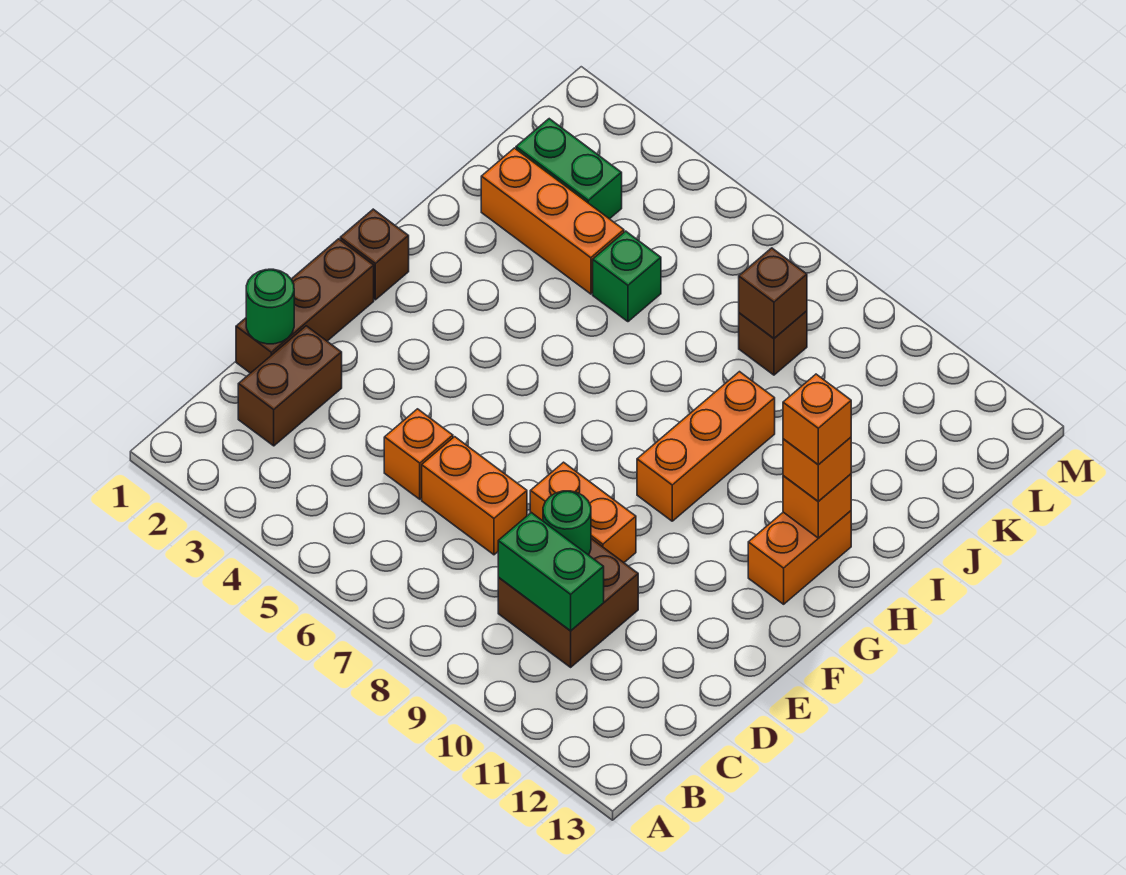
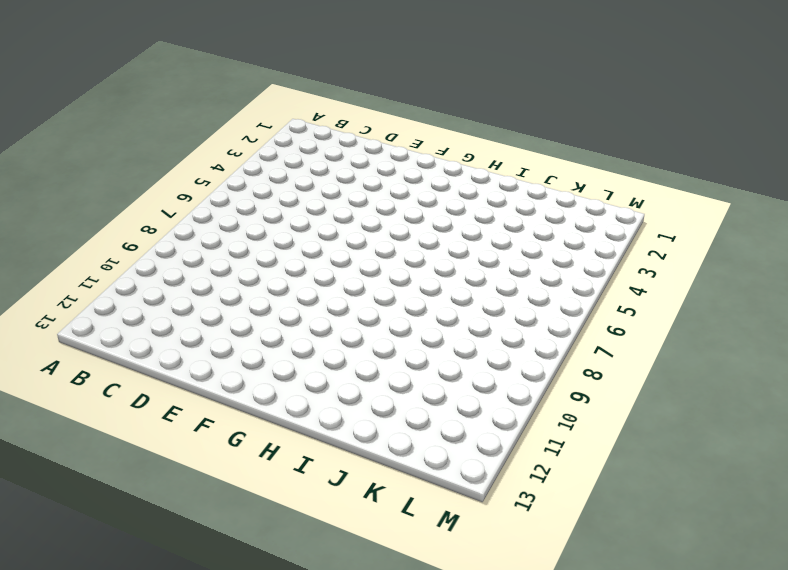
none -> brown brick C2:D2 level 1
none -> brown brick C9:D10 level 1
none -> brown brick D1:F1 level 1

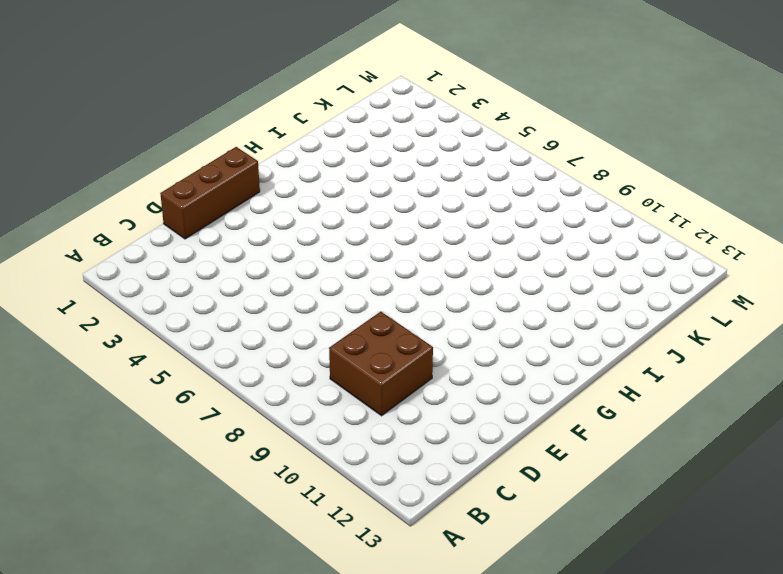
none -> brown brick C2:D2 level 1
none -> orange brick D5 level 1
none -> orange brick D6:D7 level 1

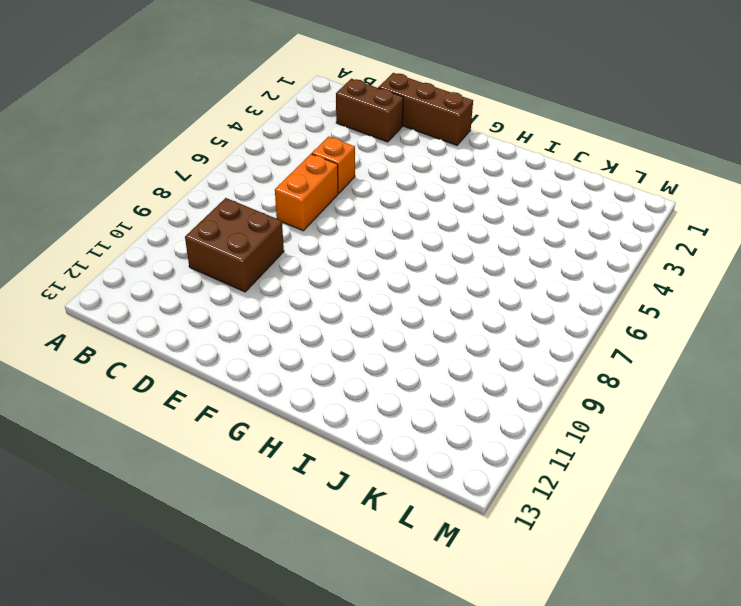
none -> orange brick E8:E9 level 1
none -> brown brick G1 level 1
none -> orange brick G9:I9 level 1

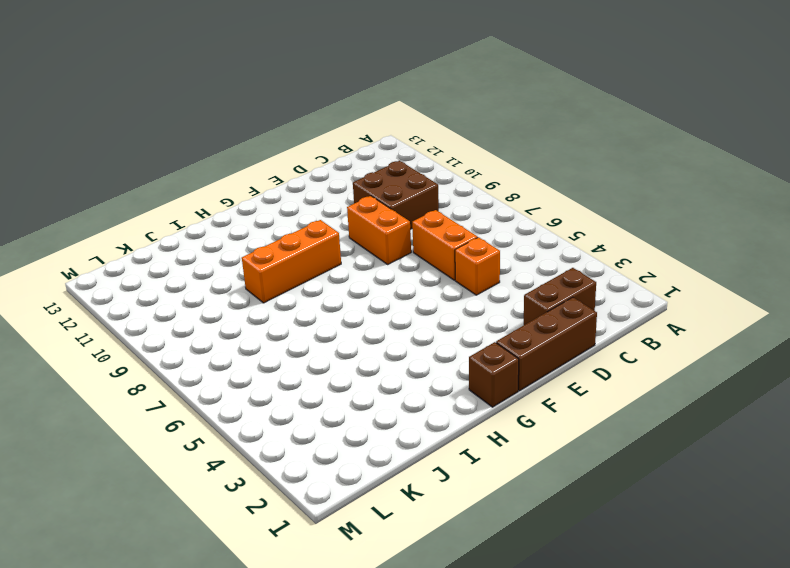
none -> orange brick G12:H12 level 1
none -> orange brick J2:J4 level 1
none -> green brick J5 level 1

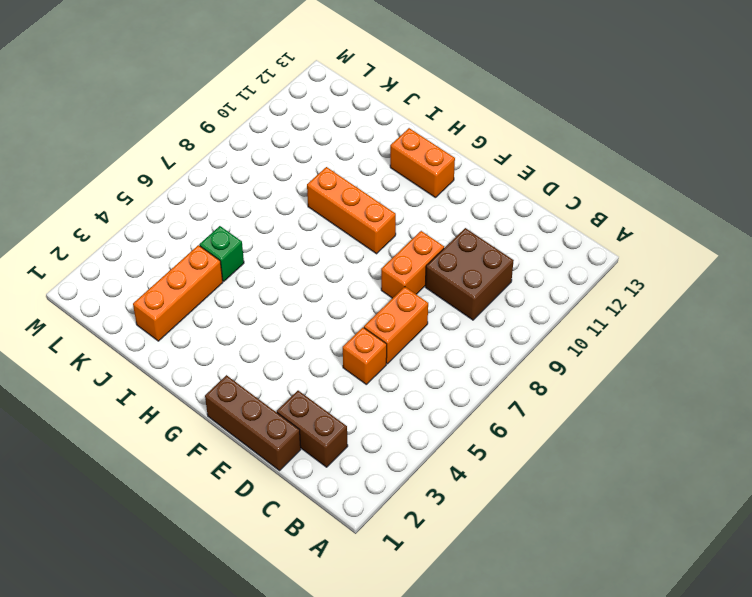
none -> brown brick G1 level 1
none -> green brick K2:K3 level 1
none -> brown brick K8 level 1

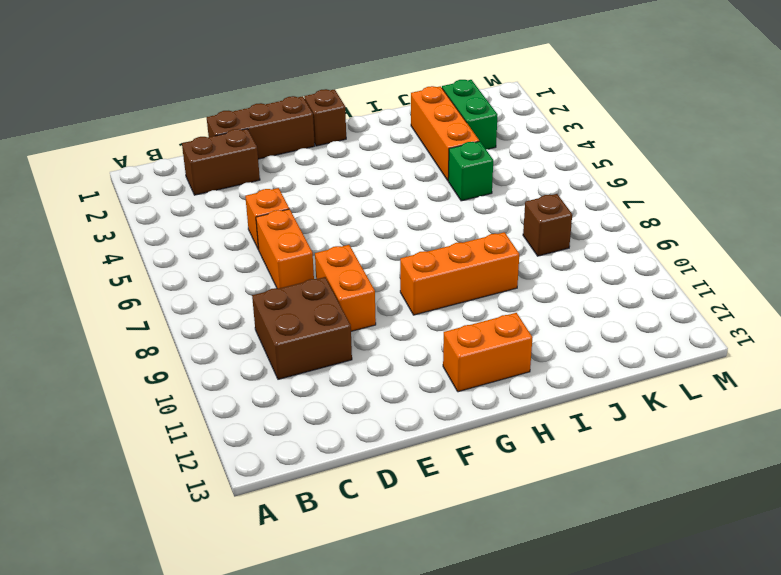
none -> green brick C9:C10 level 2
none -> green round brick D1 level 2
none -> green round brick D9 level 2

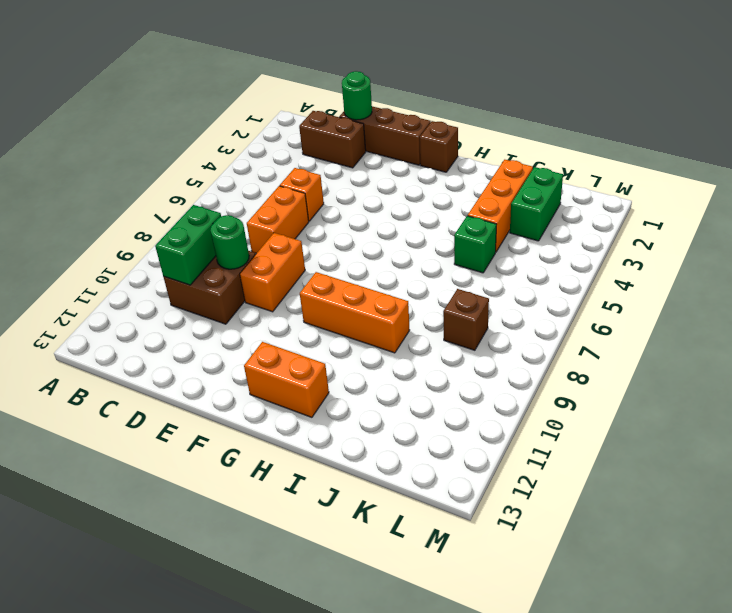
none -> orange brick H12 level 2
none -> brown brick K8 level 2
none -> orange brick H12 level 3

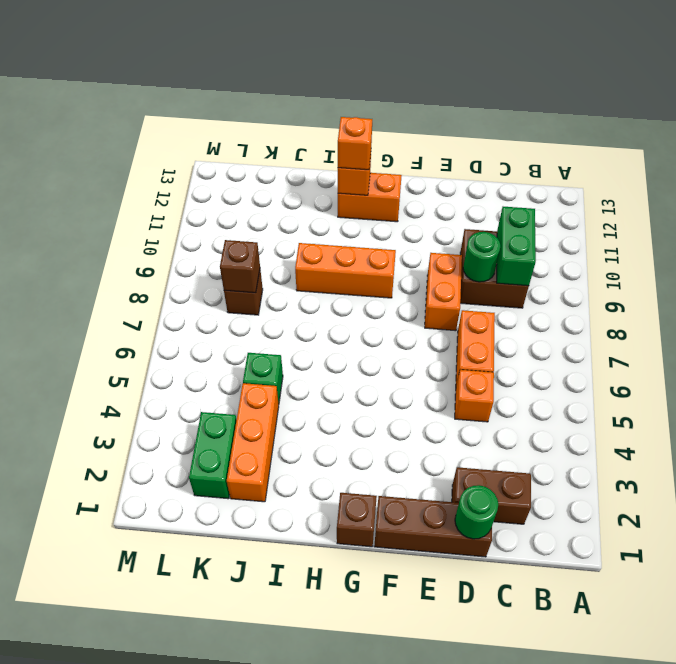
none -> orange brick H12 level 4

